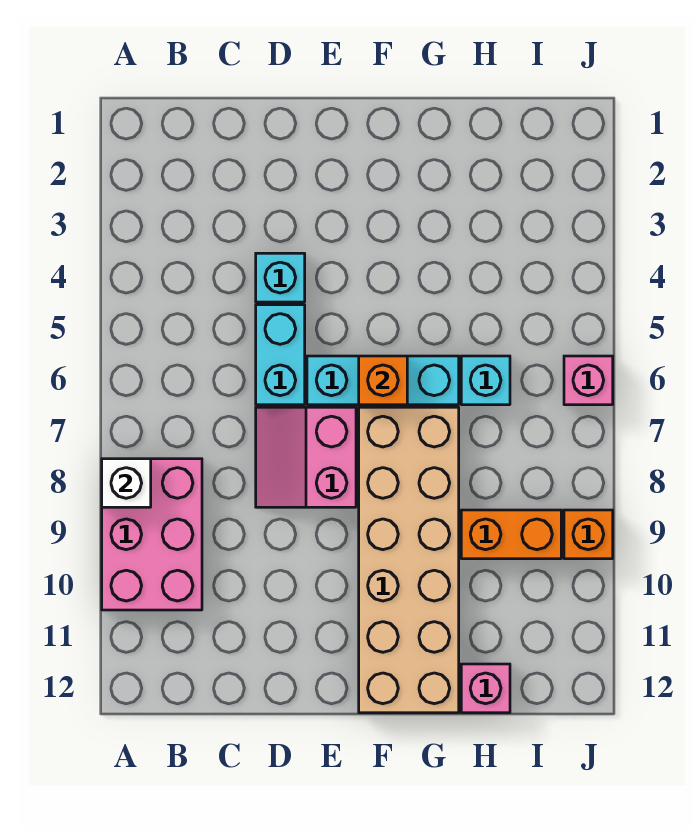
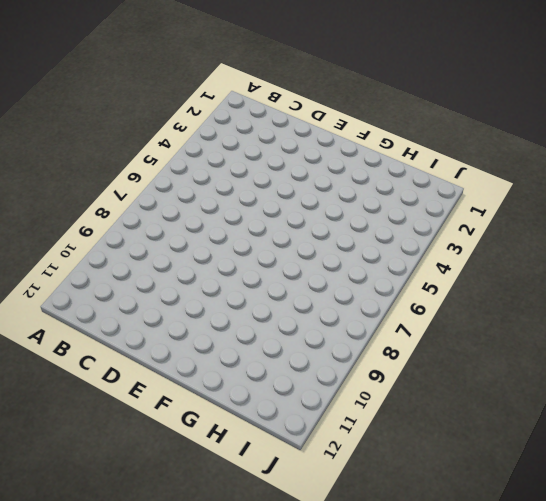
none -> pink brick A8:B10 level 1
none -> cyan brick D4 level 1
none -> cyan brick D5:D6 level 1

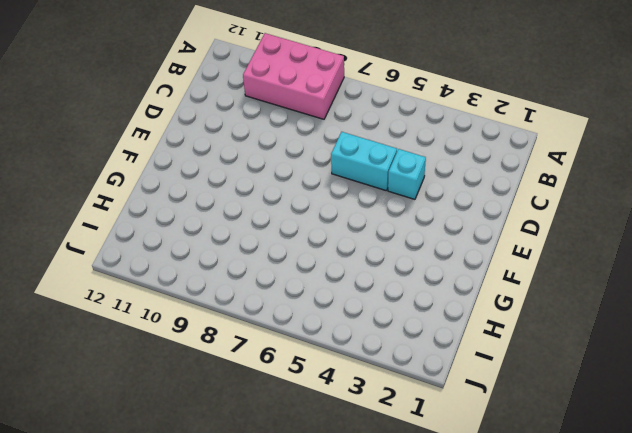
none -> pink slope D7:E8 level 1 top E
none -> cyan brick E6:G6 level 1
none -> tan brick F7:G12 level 1

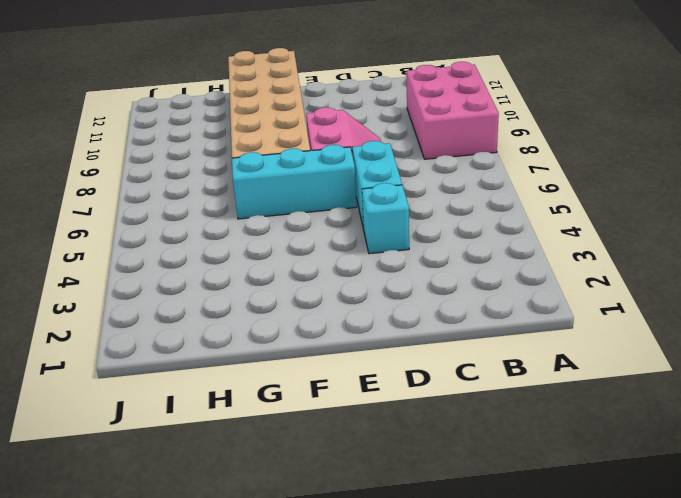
none -> cyan brick H6 level 1
none -> orange brick H9:I9 level 1
none -> pink brick H12 level 1

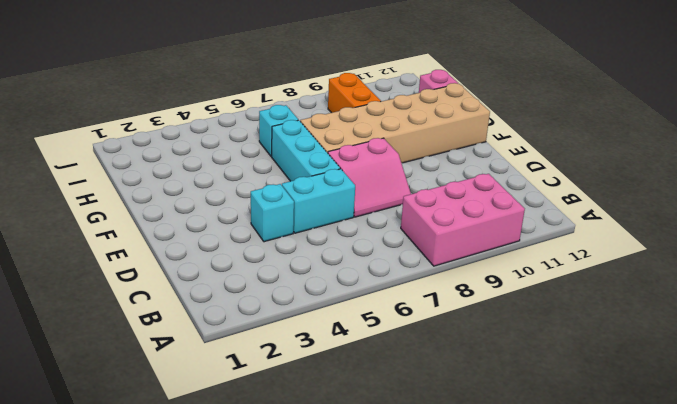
none -> pink brick J6 level 1
none -> orange brick J9 level 1
none -> white brick A8 level 2

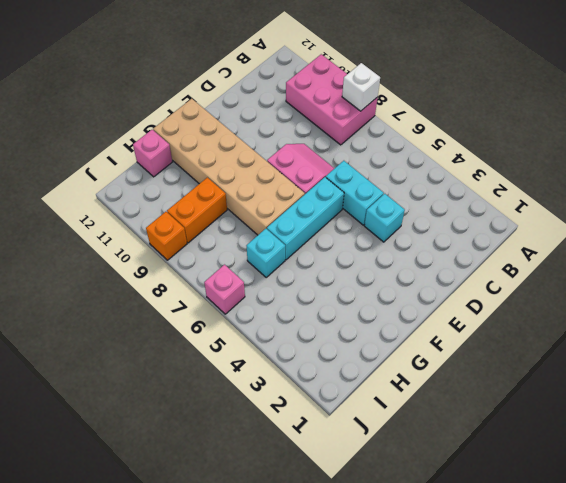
none -> orange brick F6 level 2

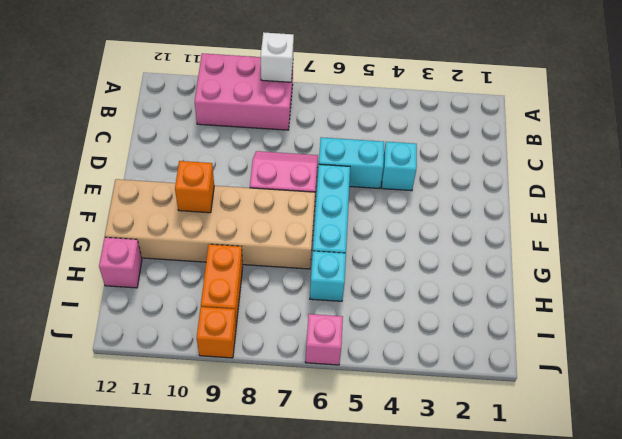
orange brick F10 level 2 -> orange brick F6 level 2

